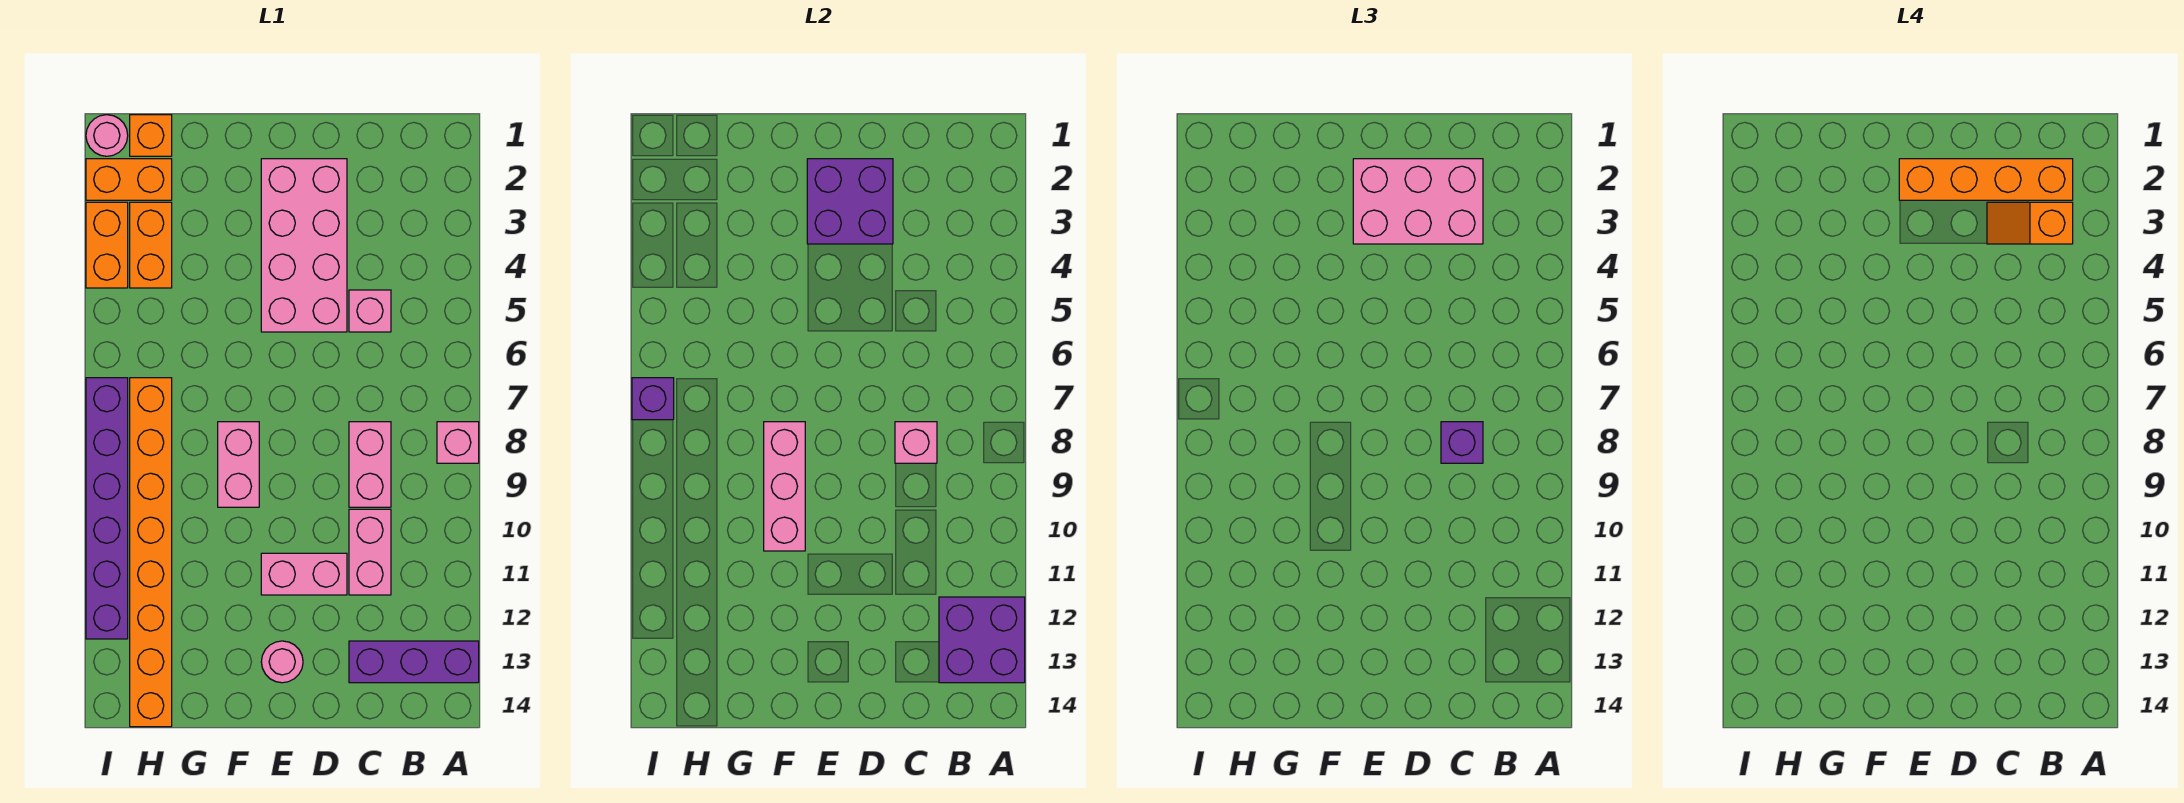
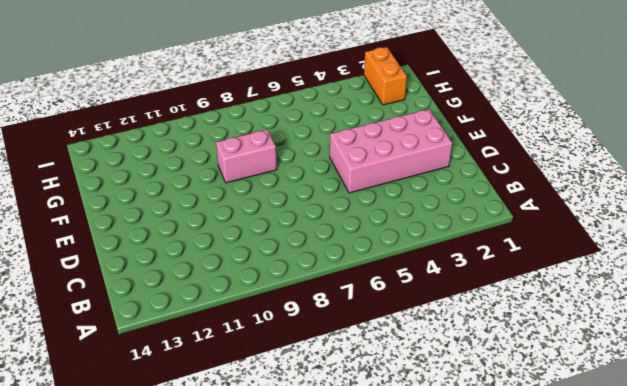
none -> pink brick A8 level 1
none -> purple brick A13:C13 level 1
none -> pink brick C5 level 1

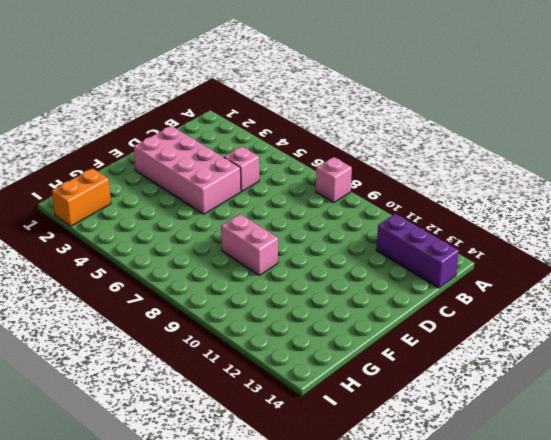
purple brick B12:B14 level 1 -> purple brick A13:C13 level 1
none -> pink brick C8:C9 level 1
none -> pink brick C10:C11 level 1
none -> pink brick D11:E11 level 1

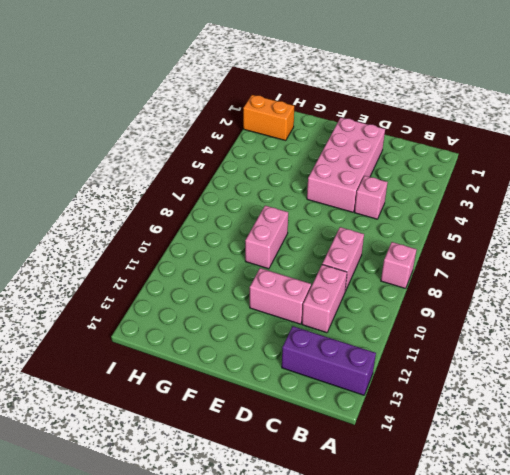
none -> pink round brick E13 level 1
none -> orange brick H1 level 1
none -> orange brick H3:H4 level 1

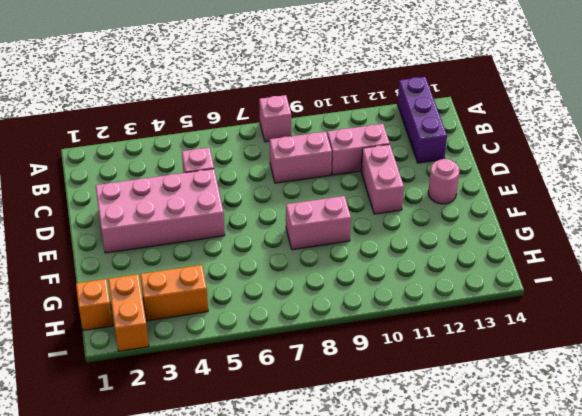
none -> orange brick H7:H14 level 1
none -> pink round brick I1 level 1
none -> orange brick I3:I4 level 1

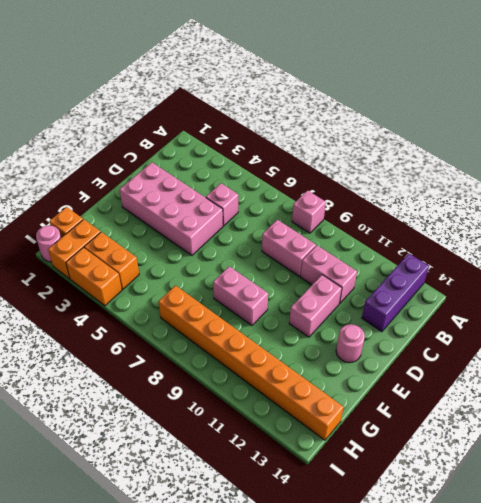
none -> purple brick I7:I12 level 1
none -> purple brick A12:B13 level 2
none -> pink brick C8 level 2

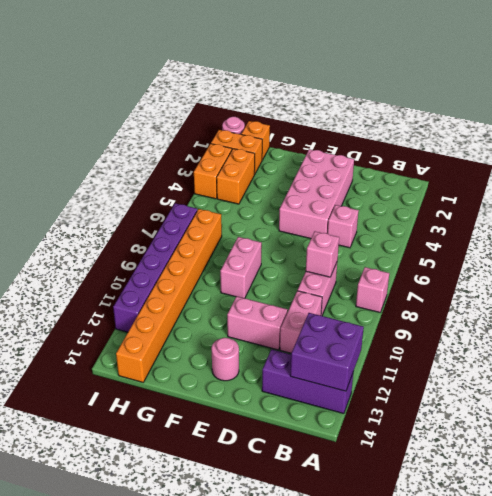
none -> purple brick D2:E3 level 2
none -> pink brick F8:F10 level 2
none -> purple brick I7 level 2

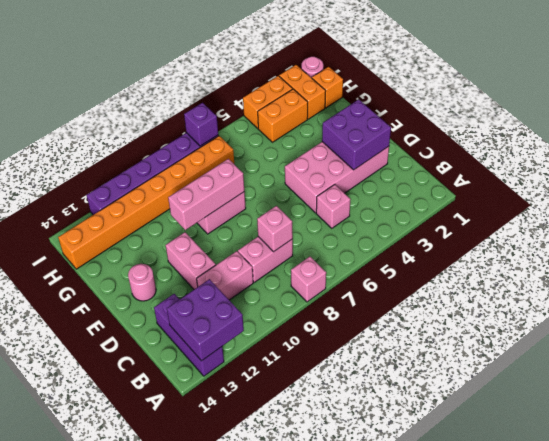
none -> pink brick C2:E3 level 3
none -> purple brick C8 level 3
none -> orange brick B2:E2 level 4

